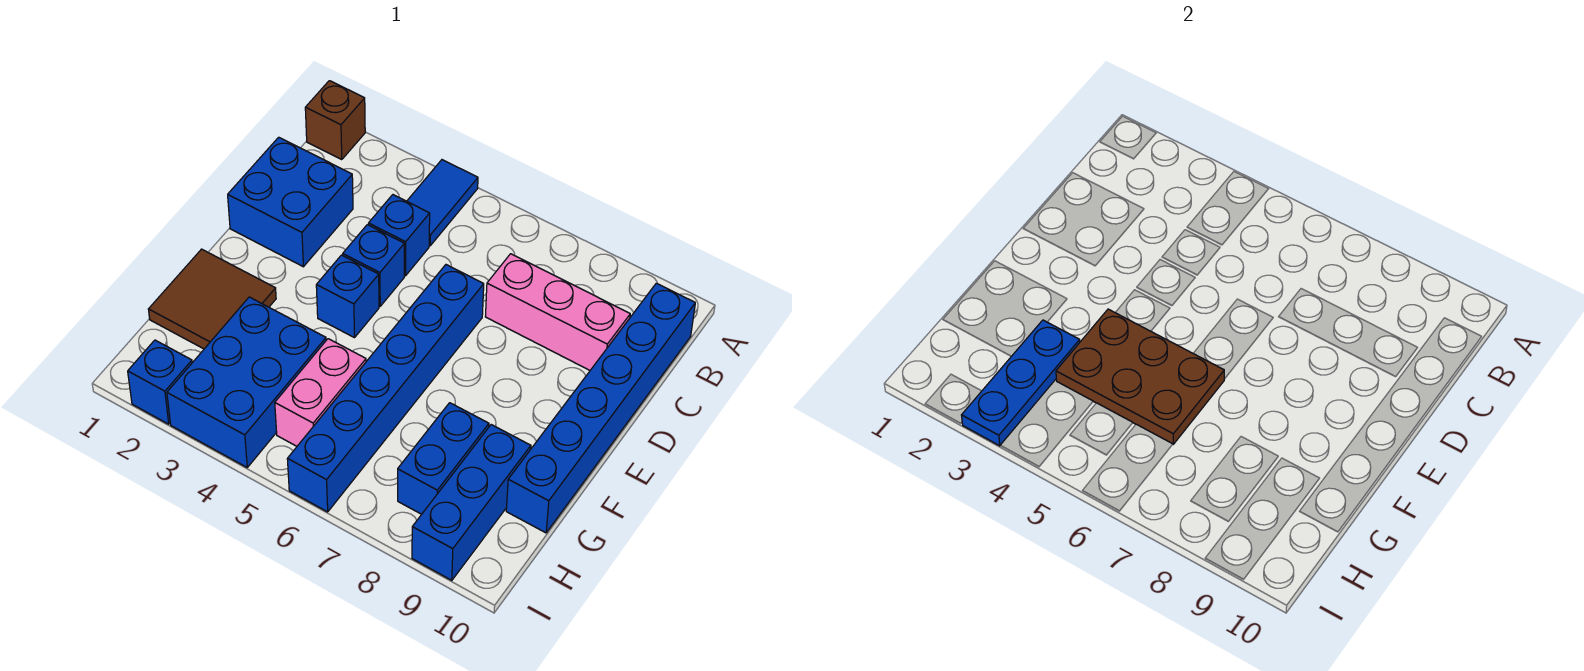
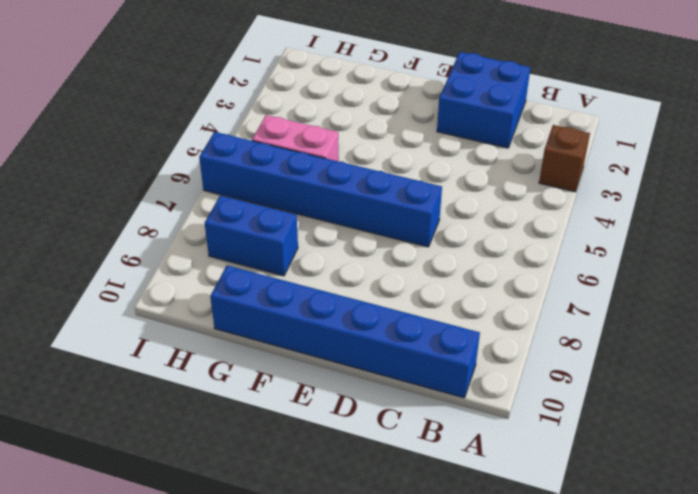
brown brick A3 level 1 -> brown brick A1 level 1
none -> blue tile A4:B4 level 1
none -> blue brick C4 level 1
none -> pink brick C7:C9 level 1

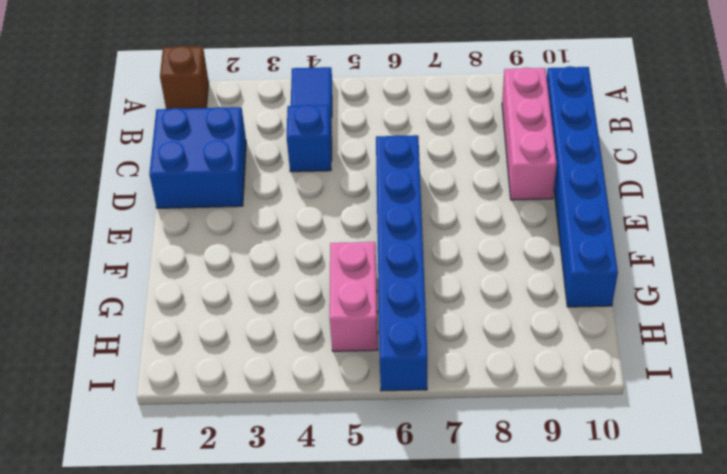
pink brick B9:D9 level 1 -> pink brick C7:C9 level 1
none -> blue brick D4 level 1
none -> blue brick E4 level 1
none -> brown tile F1:G2 level 1

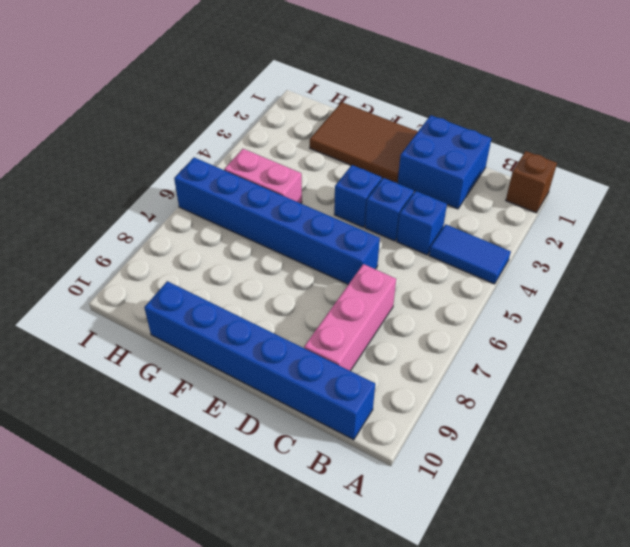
brown tile E1:G2 level 1 -> brown tile F1:G2 level 1
none -> blue brick G3:I4 level 1
none -> blue brick G8:H8 level 1
none -> blue brick G9:I9 level 1

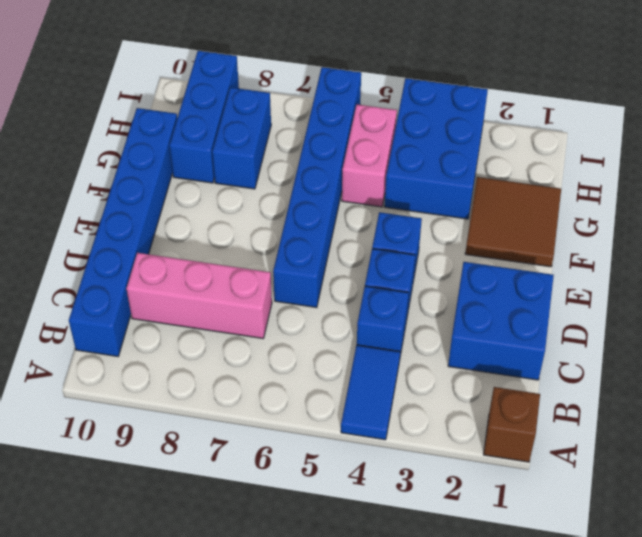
none -> blue brick I2 level 1
none -> brown plate F4:G6 level 2
none -> blue plate G3:I3 level 2

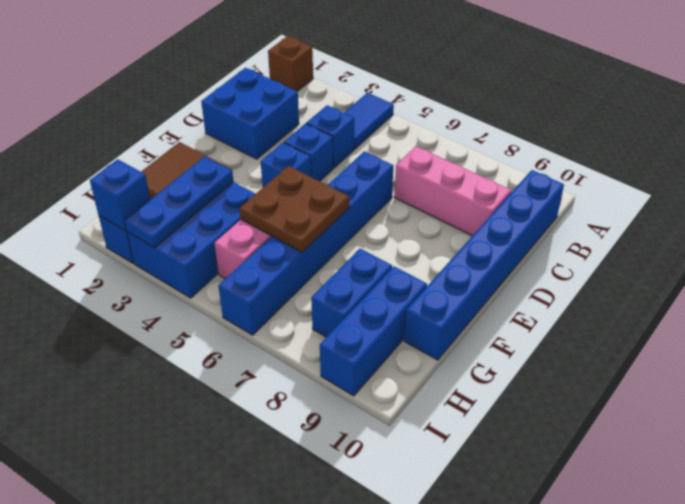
brown plate F5:G6 level 2 -> brown plate F4:G6 level 2
blue brick I2 level 2 -> none

